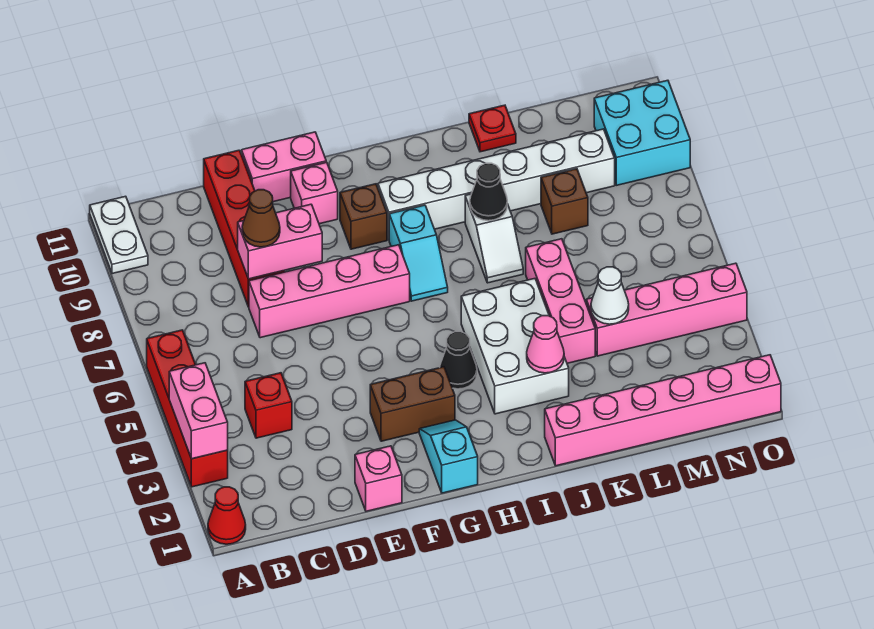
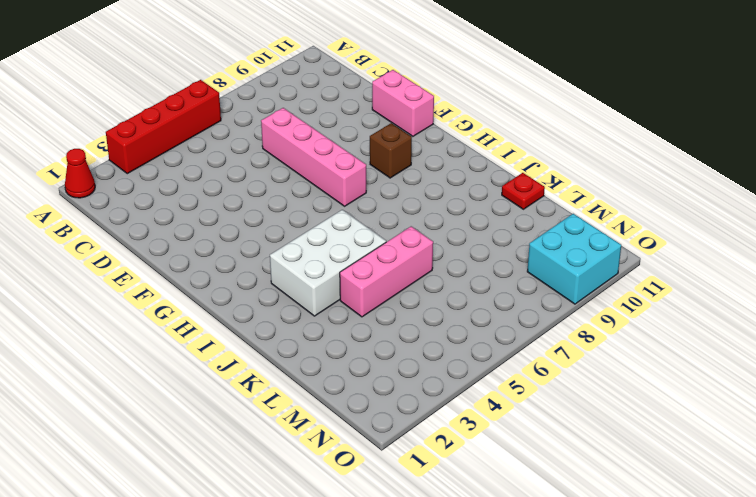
none -> white plate A10:A11 level 1
none -> red brick C4 level 1
none -> red brick D8:D11 level 1

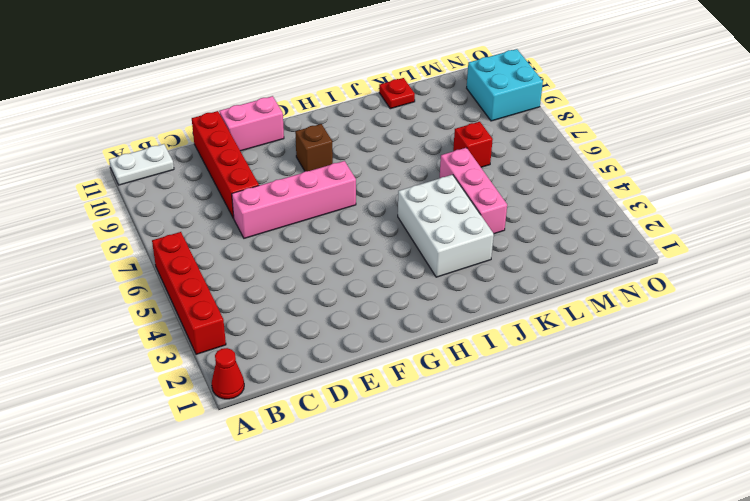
white plate A11:B11 level 1 -> white plate A10:A11 level 1
red brick L7 level 1 -> red brick C4 level 1
none -> pink brick E1 level 1
none -> brown brick F3:G3 level 1
none -> pink brick F10 level 1

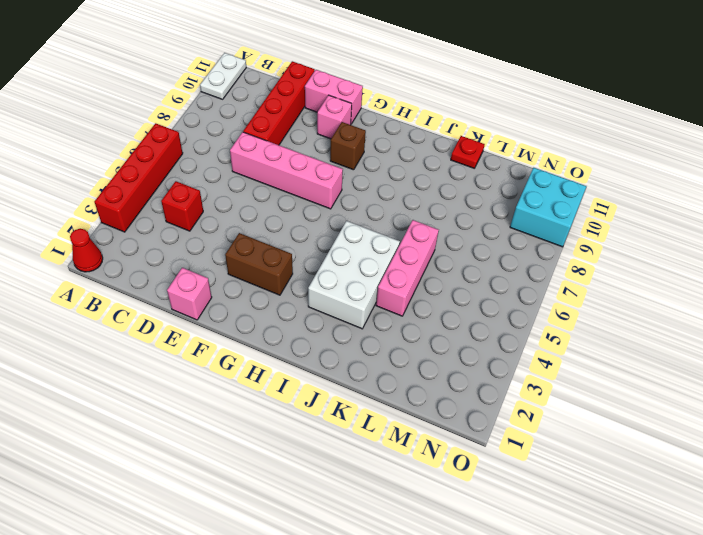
none -> cyan slope G1:G2 level 1 top 1
none -> black cone H4 level 1
none -> cyan slope H7:H8 level 1 top 8

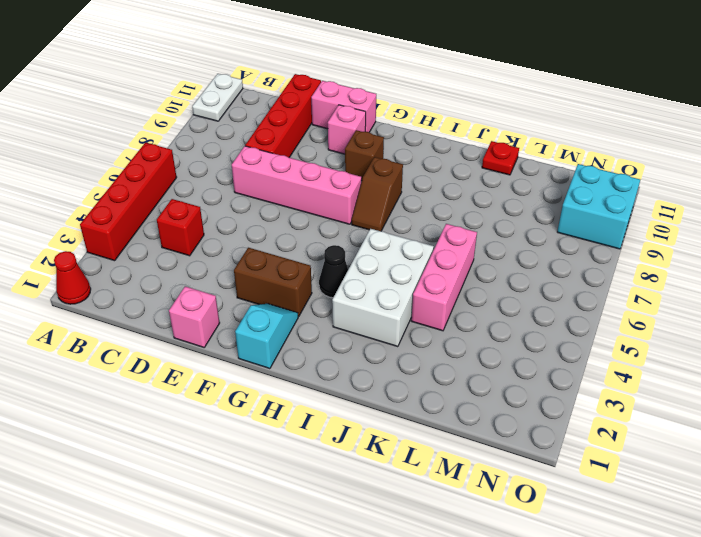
brown slope H7:H8 level 1 top 8 -> cyan slope H7:H8 level 1 top 8
none -> white brick H9:M9 level 1
none -> pink brick J1:O1 level 1
none -> white slope J7:J8 level 1 top 8

